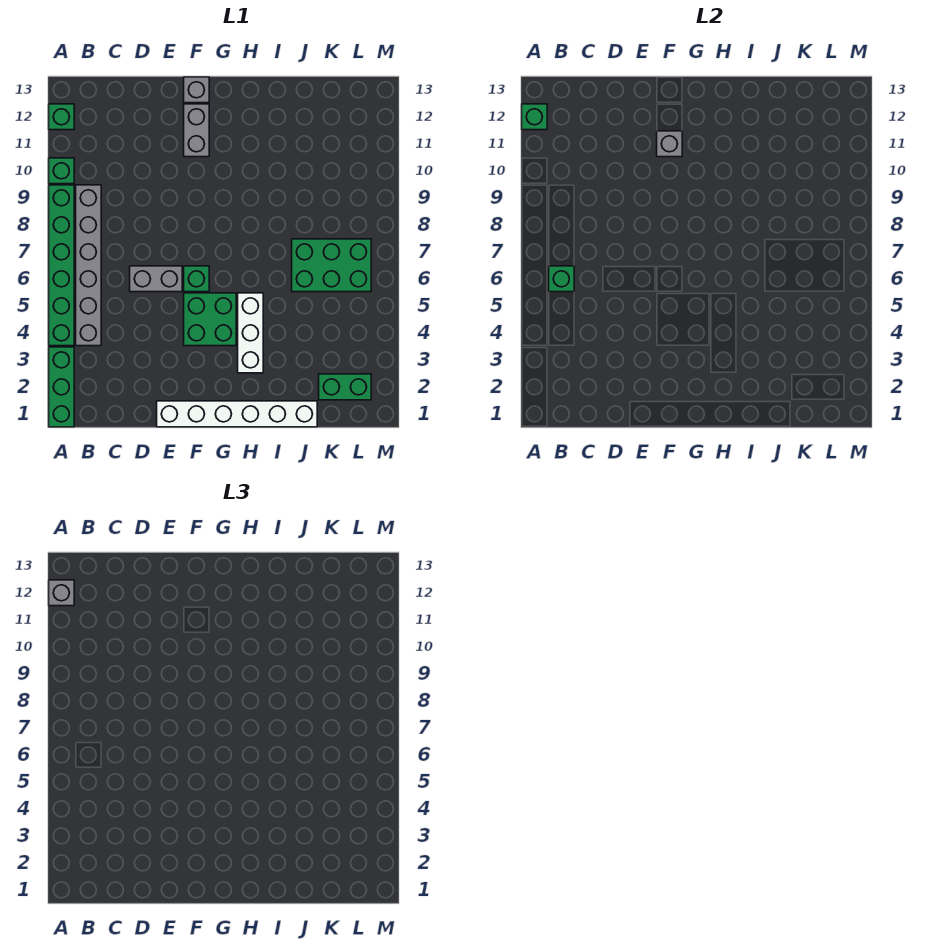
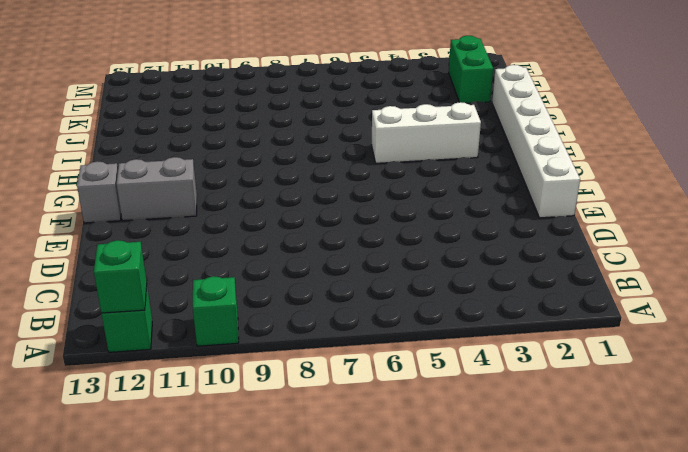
none -> green brick A1:A3 level 1
none -> green brick A4:A9 level 1
none -> grey brick B4:B9 level 1

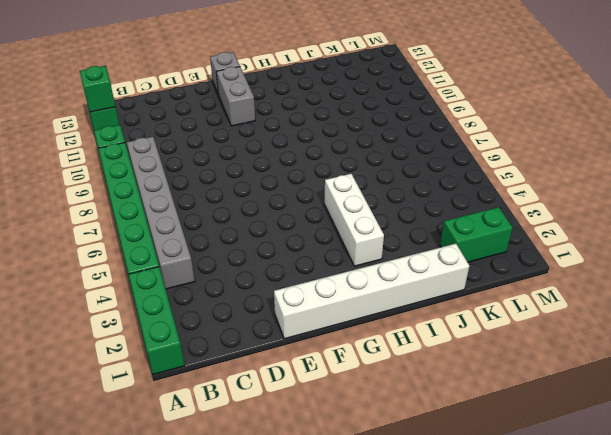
none -> grey brick D6:E6 level 1
none -> green brick F4:G5 level 1
none -> green brick F6 level 1

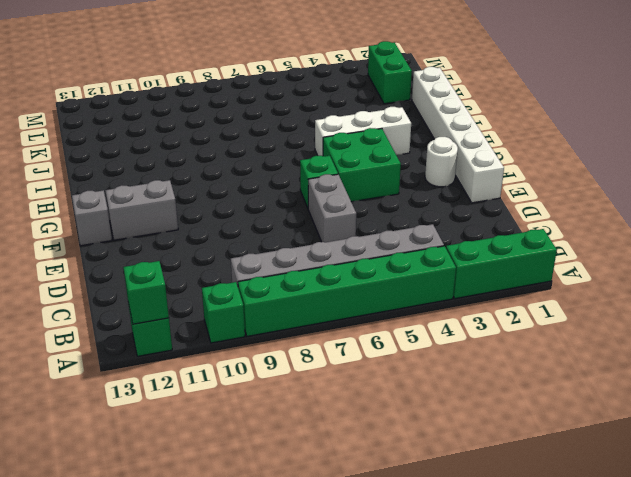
white round brick F2 level 1 -> none
none -> green brick J6:L7 level 1
none -> green brick B6 level 2
none -> grey brick F11 level 2

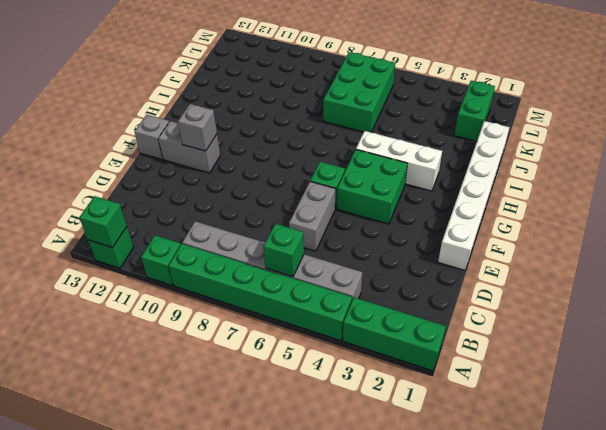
none -> grey brick A12 level 3

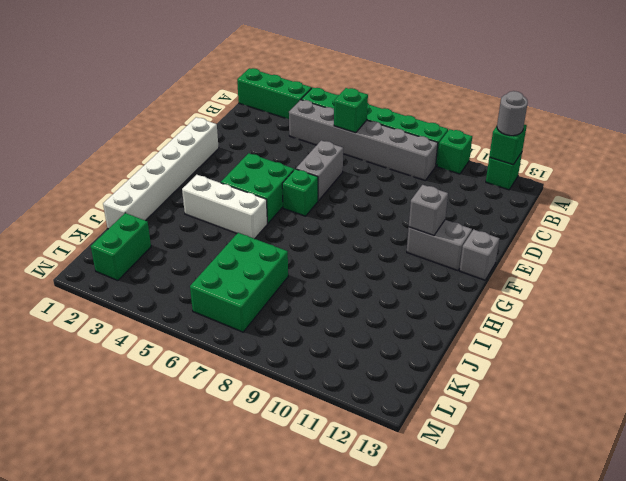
grey round brick A12 level 3 -> grey brick A12 level 3

